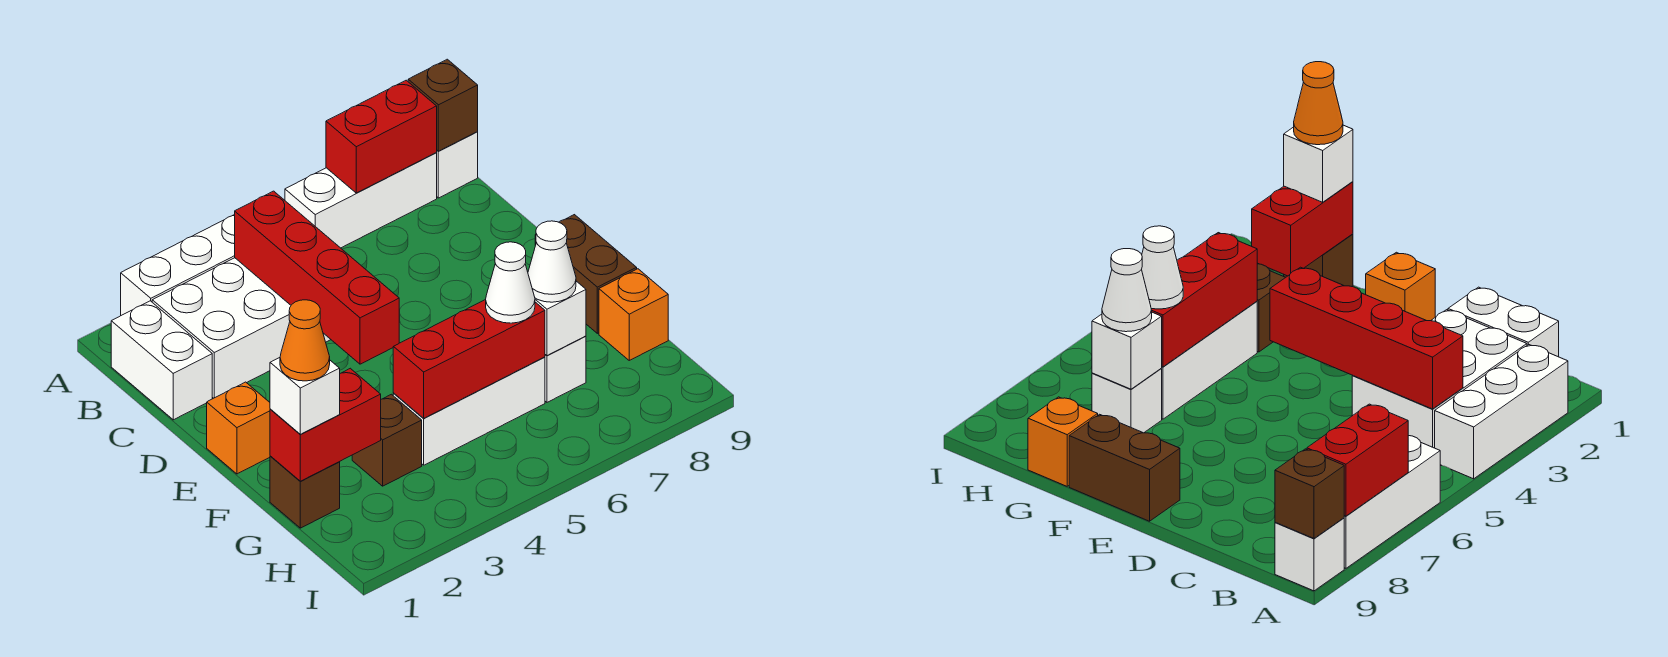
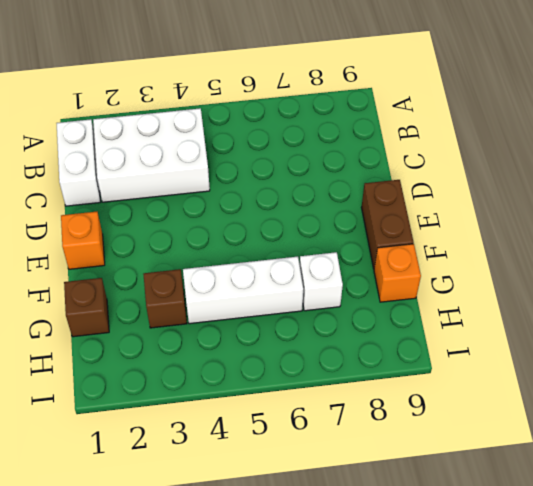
none -> white brick A2:A4 level 1
none -> white brick A6:A8 level 1
none -> white brick A9 level 1

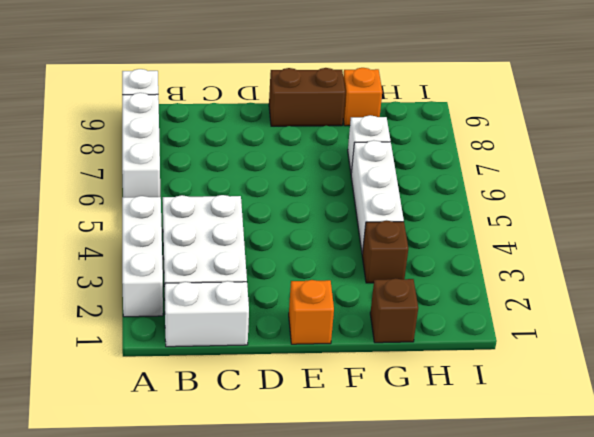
none -> red brick A7:A8 level 2
none -> brown brick A9 level 2
none -> red brick B4:E4 level 2

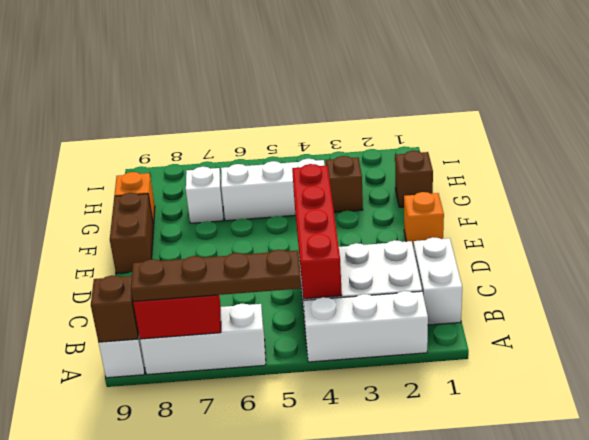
brown plate A5:A8 level 3 -> none
none -> red brick G1:G2 level 2
none -> red brick G4:G6 level 2
none -> white brick G7 level 2

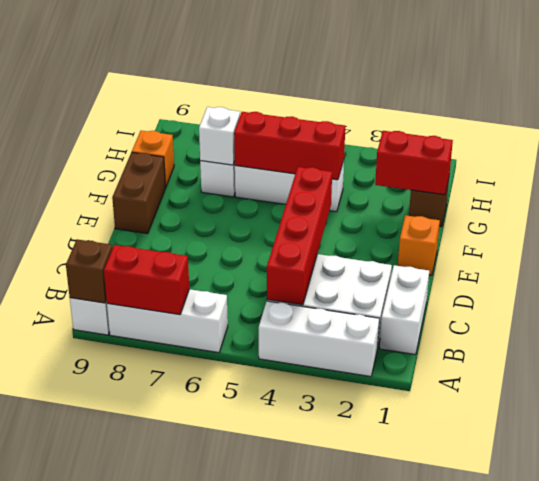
none -> brown brick G3 level 1
none -> white brick G1 level 3
none -> white cone G6 level 3

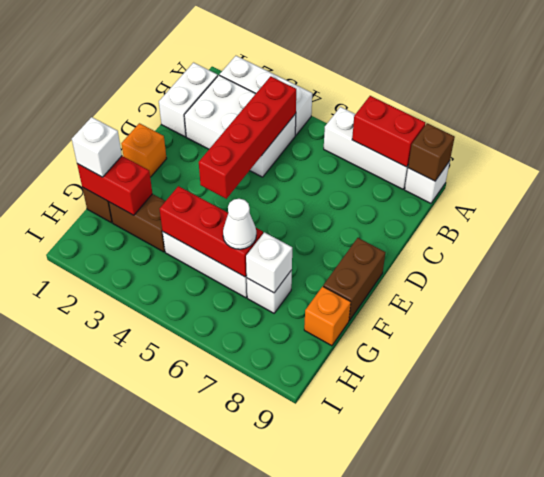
brown brick G2:G3 level 1 -> brown brick G3 level 1
none -> white cone G7 level 3
none -> orange cone G1 level 4

